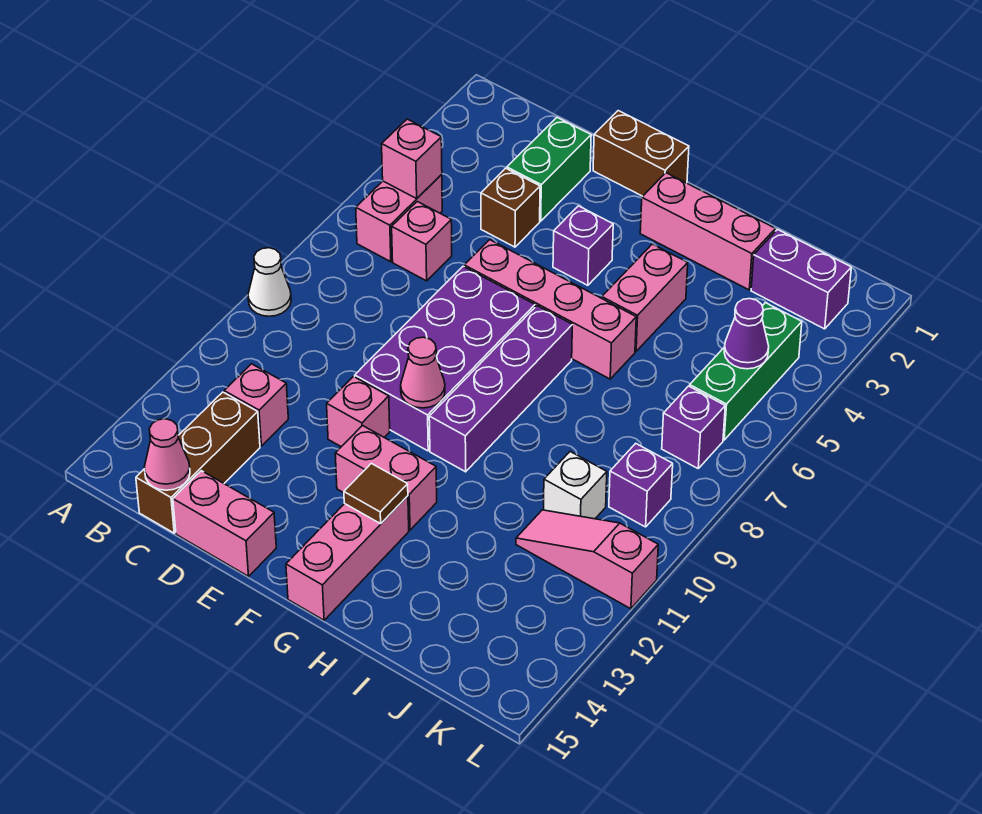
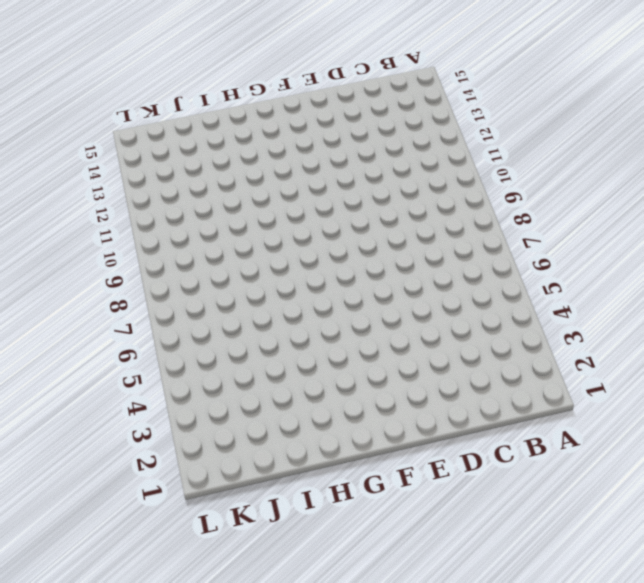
none -> white cone A9 level 1
none -> pink brick B5:B6 level 1
none -> pink brick C6 level 1

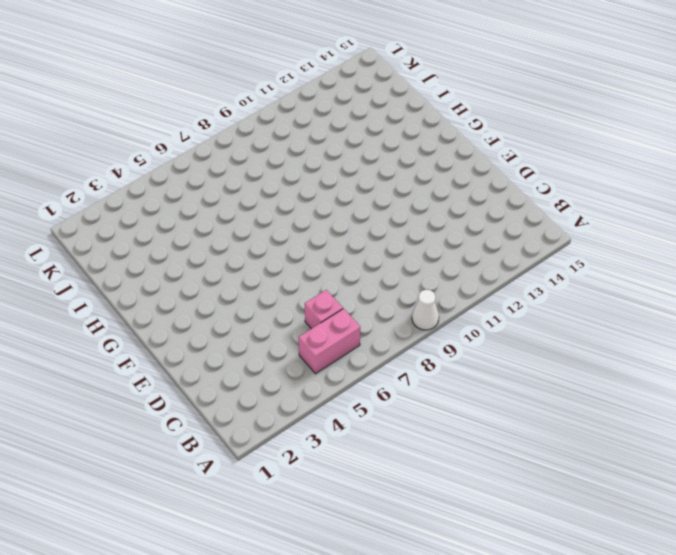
none -> pink brick C12 level 1
none -> brown brick C13:C15 level 1
none -> green brick D2:D3 level 1

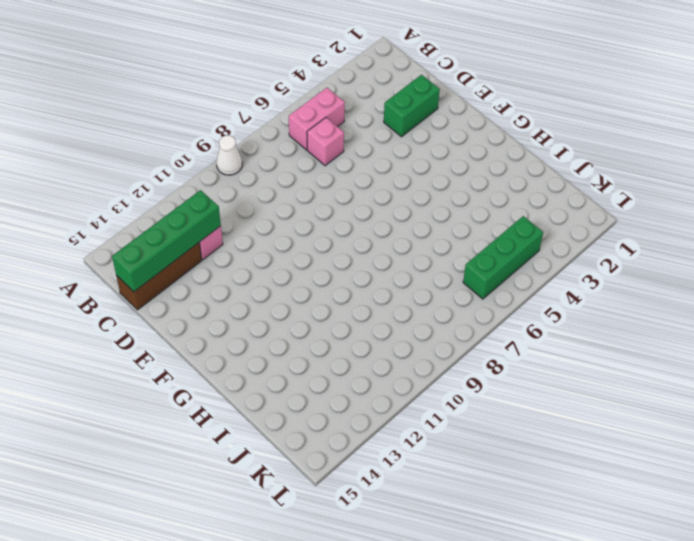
green brick C12:C15 level 2 -> pink cone C15 level 2
none -> brown brick D4 level 1
none -> pink brick D15:E15 level 1
none -> brown brick E1:F1 level 1

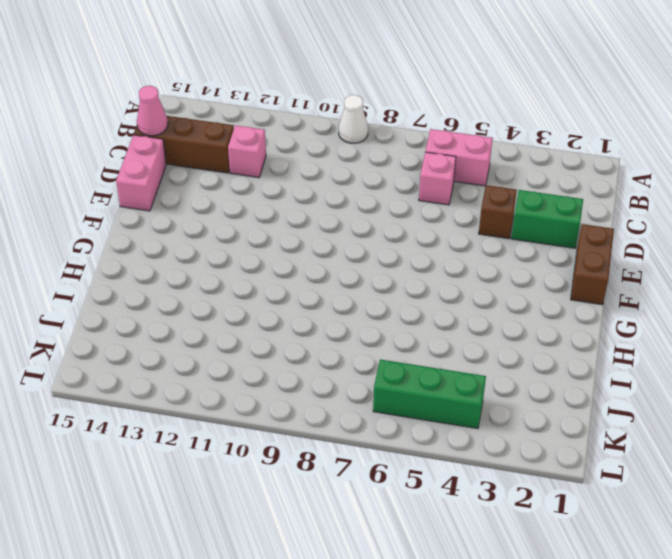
none -> pink brick E6:H6 level 1
none -> purple brick E7:F10 level 1
none -> pink brick E11 level 1

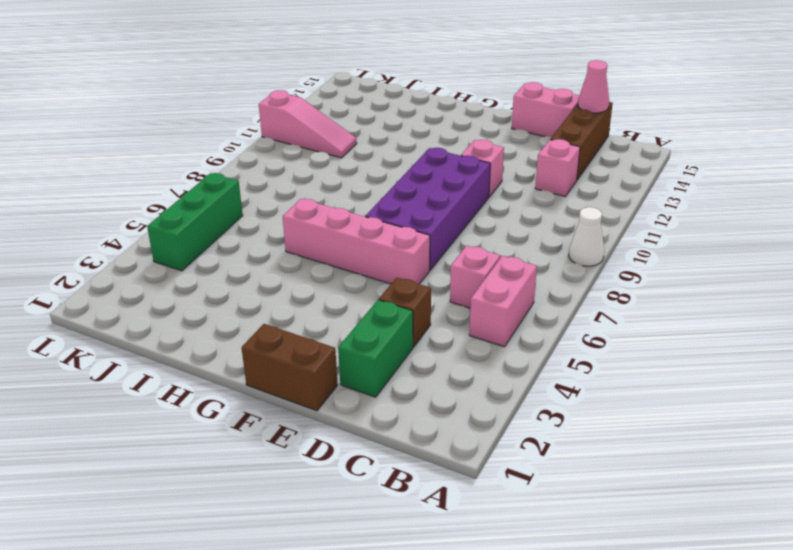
none -> purple brick F4 level 1
none -> pink brick F12:G12 level 1
none -> pink brick G2:I2 level 1

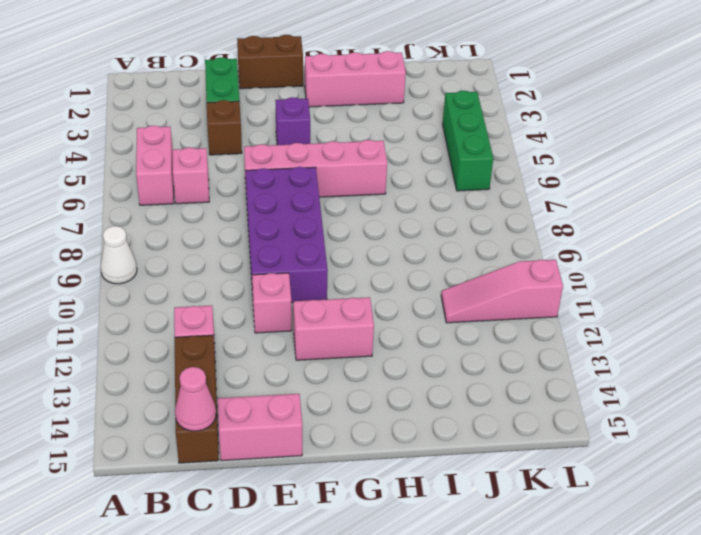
none -> purple brick G7:G10 level 1
none -> pink brick G13:G15 level 1
none -> pink brick H4:H5 level 1

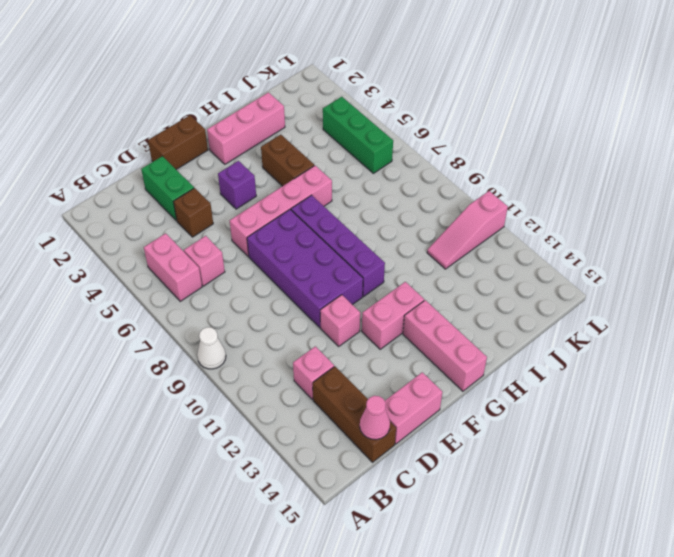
brown brick H4:H5 level 1 -> pink brick H4:H5 level 1
none -> purple brick J2:K2 level 1
none -> white brick J10 level 1
none -> purple brick K7 level 1

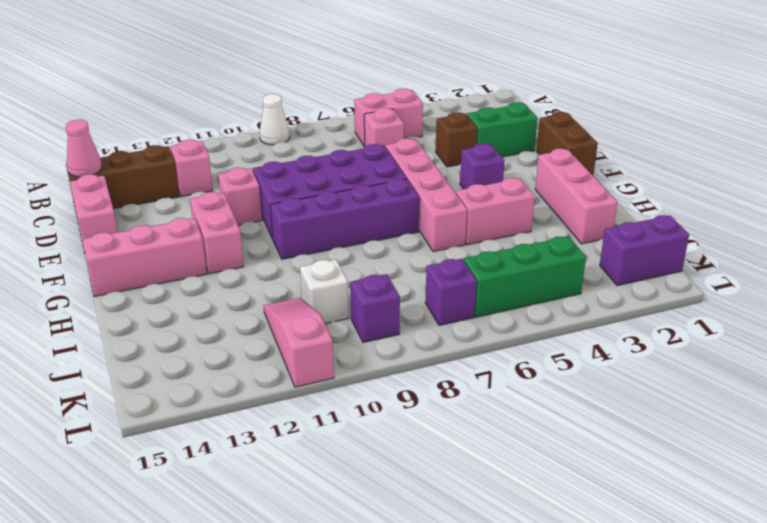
purple brick K1:K2 level 1 -> purple brick J2:K2 level 1
none -> pink brick B5 level 2
none -> pink cone F10 level 2
none -> brown tile G13 level 2

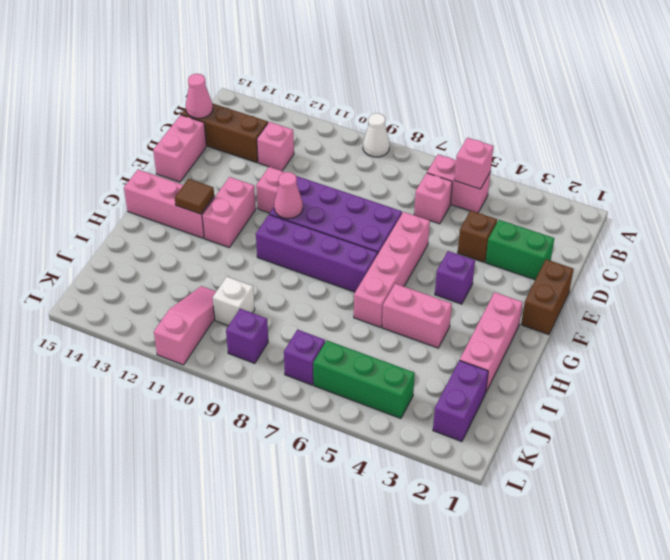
none -> purple cone K5 level 2

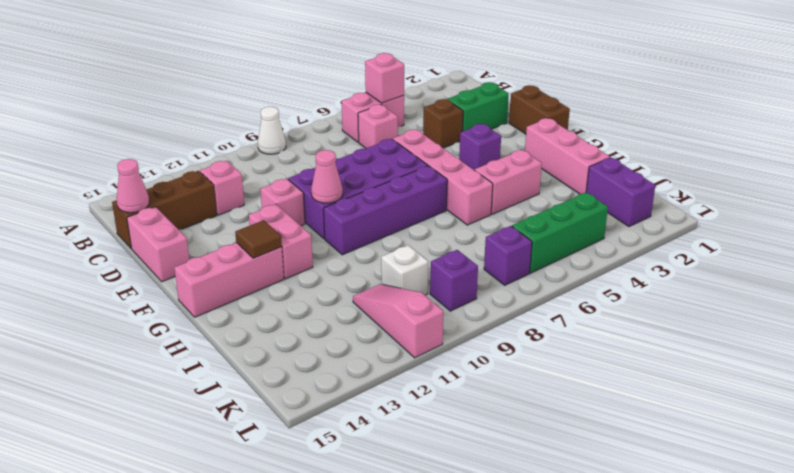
none -> purple cone K5 level 2

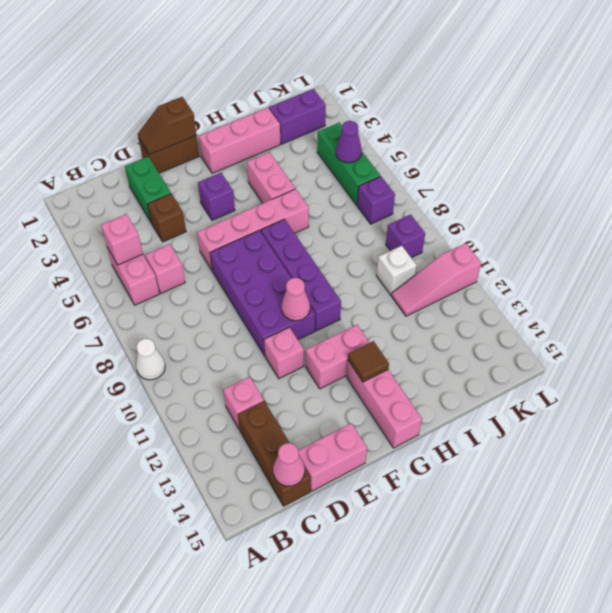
brown slope E1:F1 level 2 top F -> none

